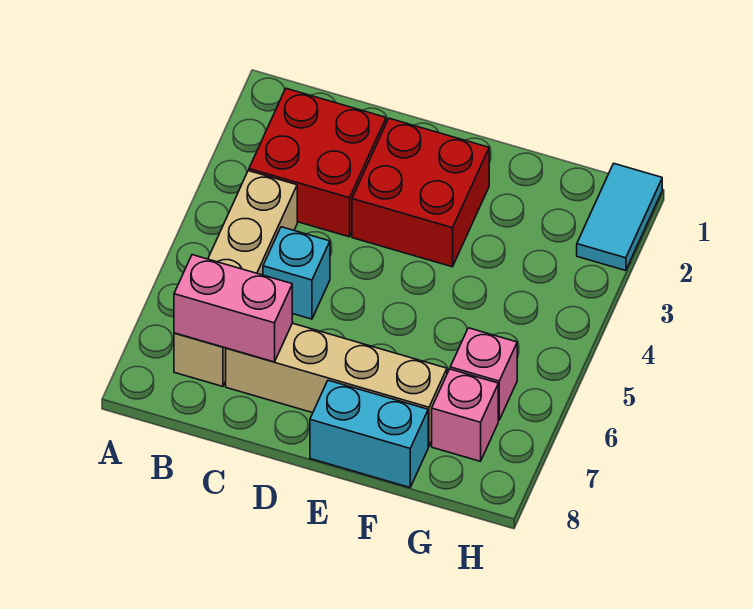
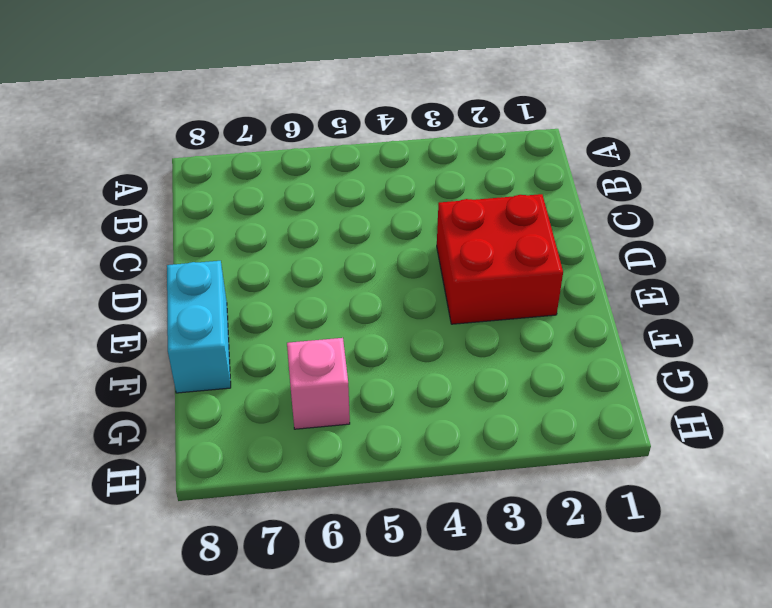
none -> red brick B2:C3 level 1
none -> tan brick B4:B7 level 1

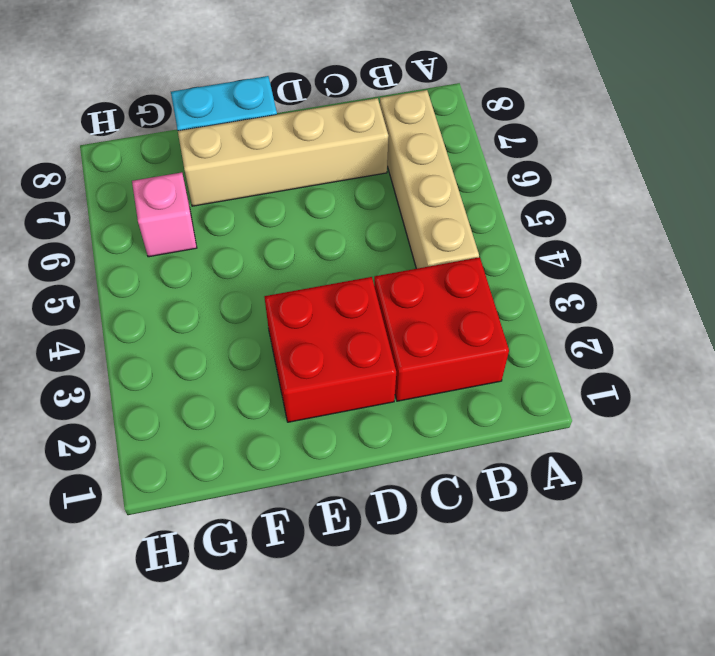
none -> cyan brick C5 level 1
none -> pink brick G7 level 1

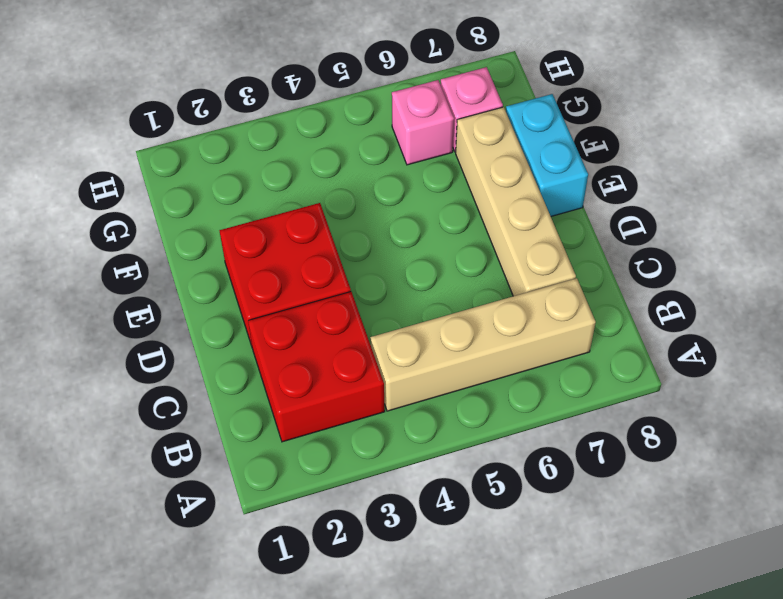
none -> cyan brick C5 level 1
none -> cyan tile H1:H2 level 1

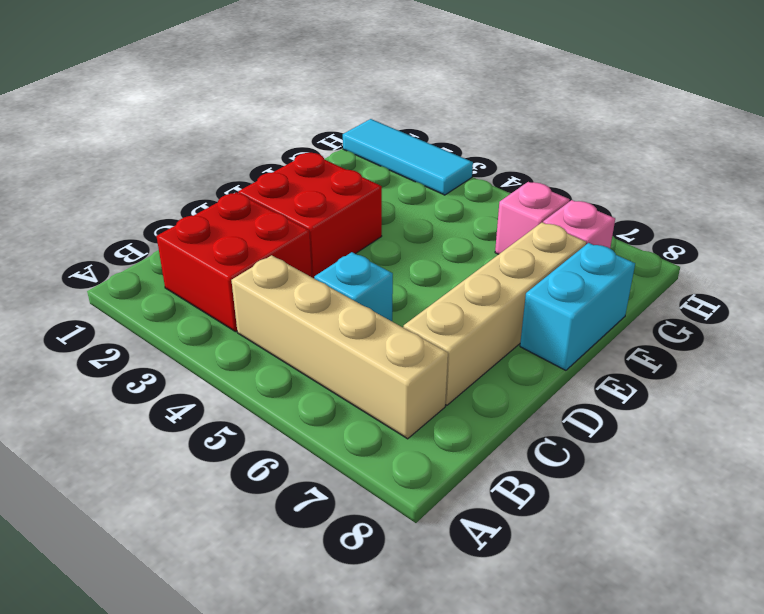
cyan tile H1:H3 level 1 -> cyan tile H1:H2 level 1
none -> pink brick B7:C7 level 2

